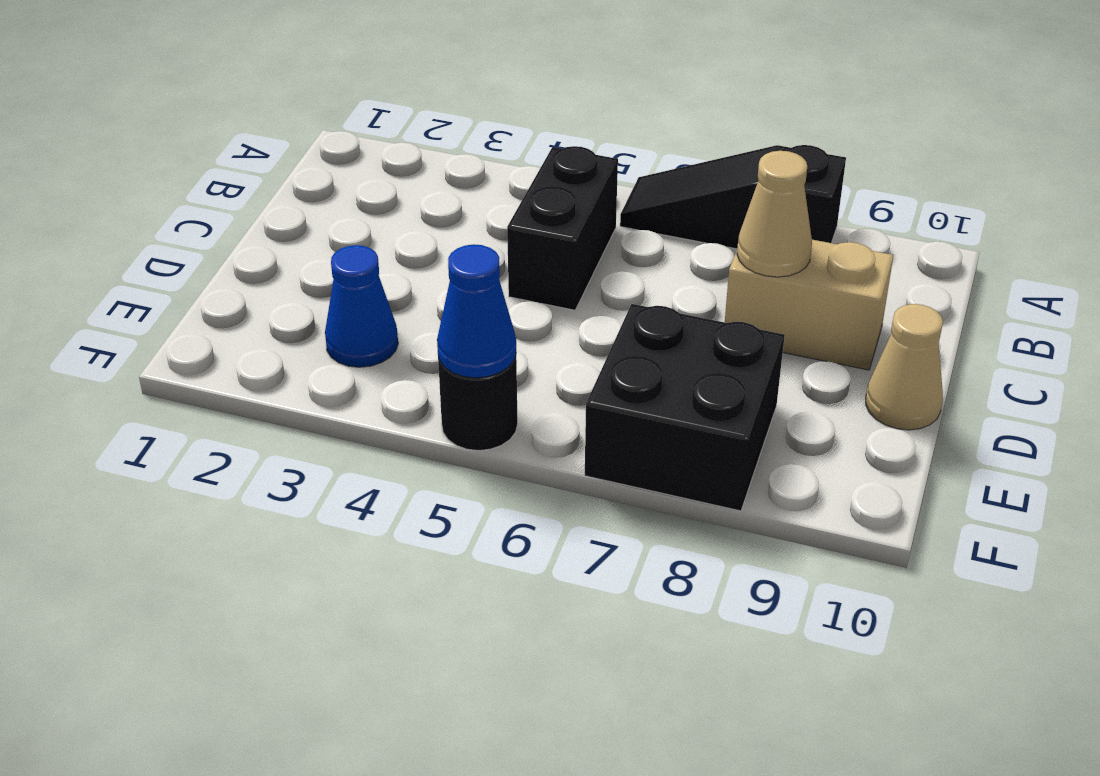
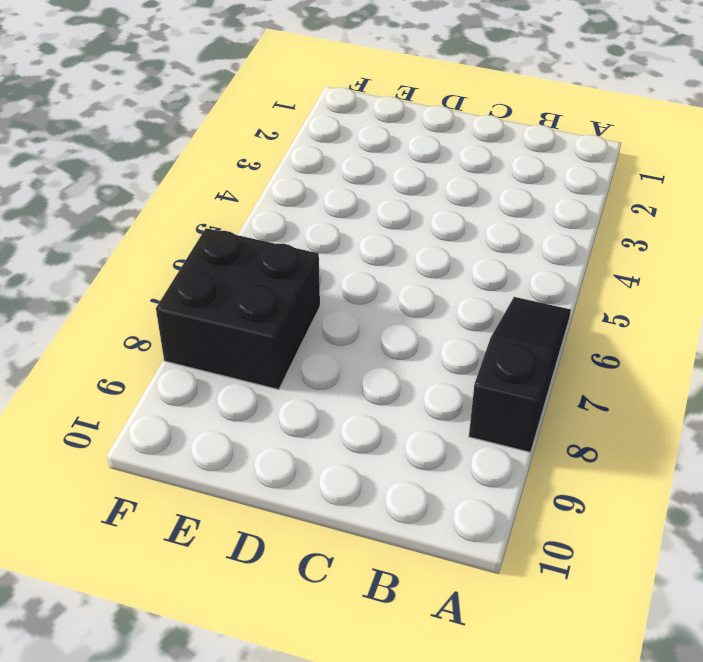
none -> black brick B5:C5 level 1
none -> tan brick C8:C9 level 1

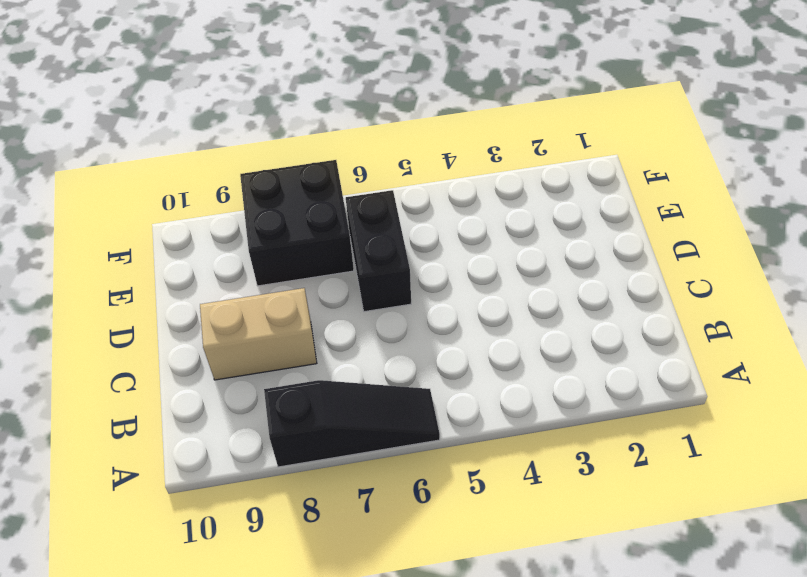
black brick D6:E6 level 1 -> black brick B5:C5 level 1
none -> tan cone D10 level 1
none -> blue cone E3 level 1

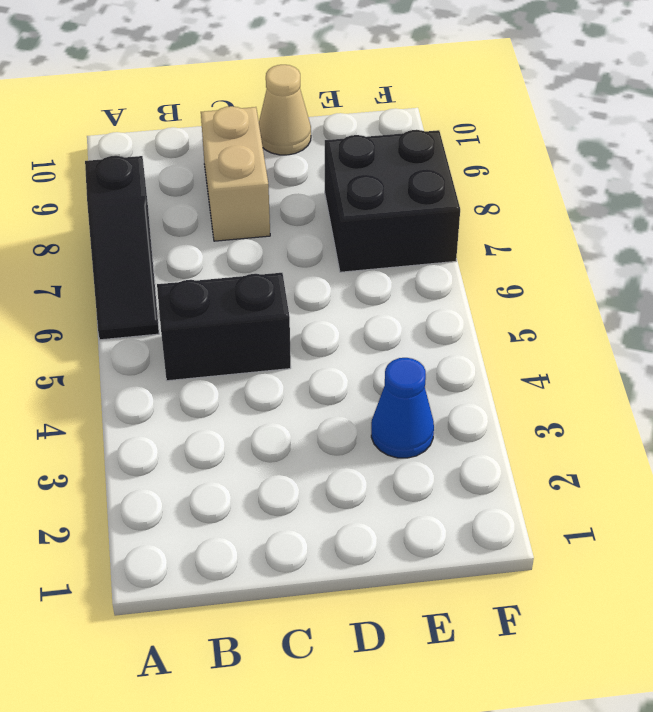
none -> black round brick F5 level 1
none -> tan cone C8 level 2

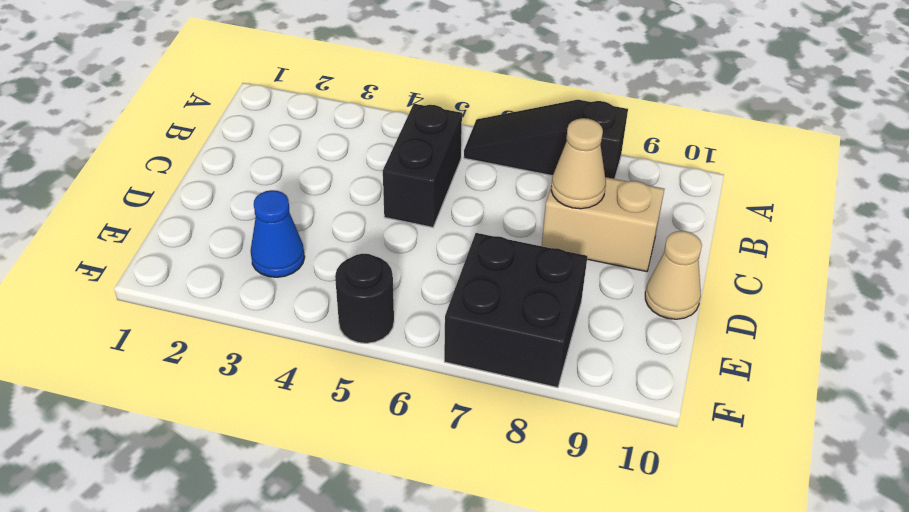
none -> blue cone F5 level 2

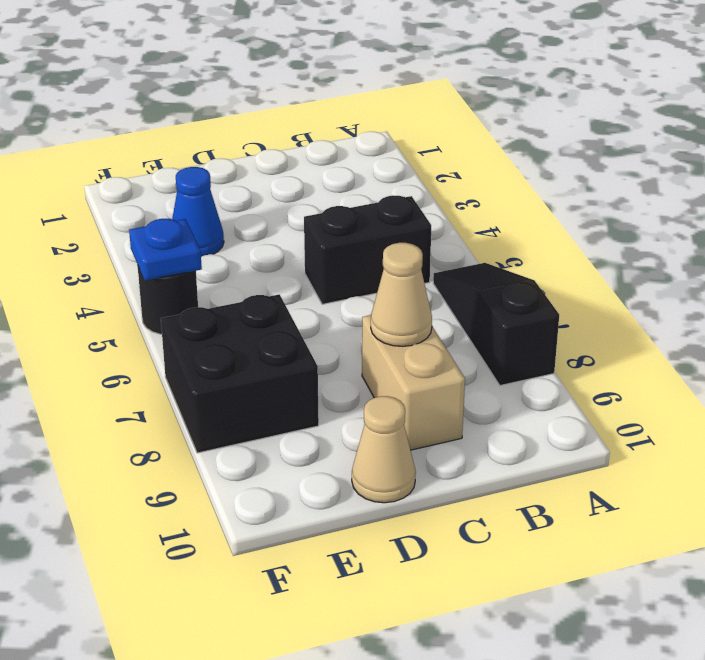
blue plate F5 level 2 -> blue cone F5 level 2

